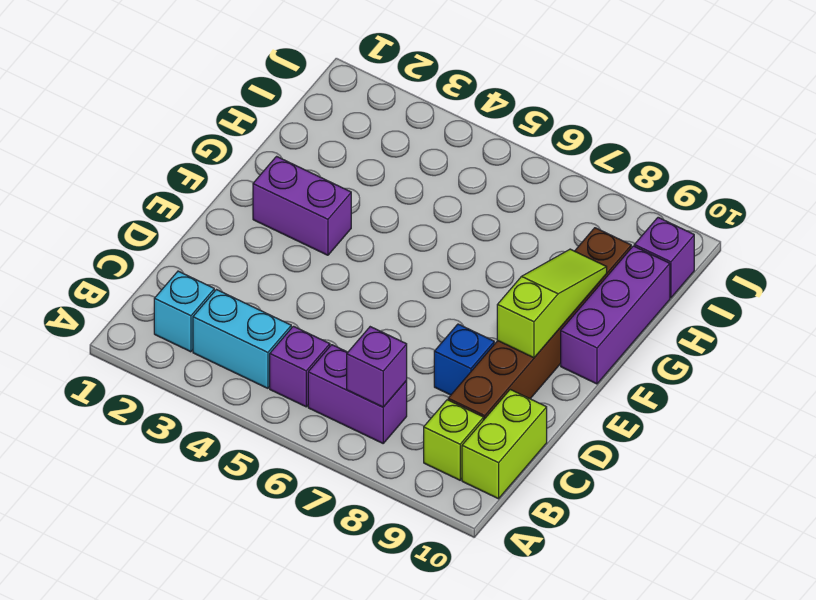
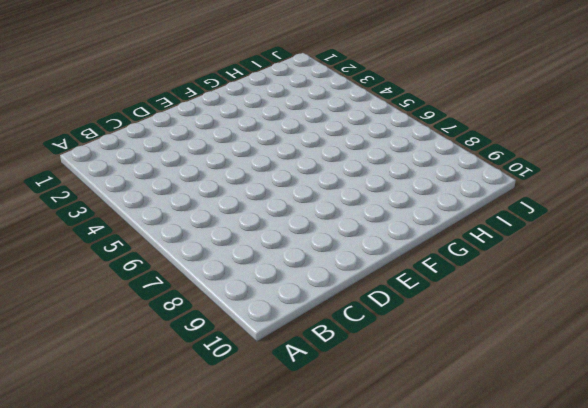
none -> cyan brick B2 level 1
none -> cyan brick B3:B4 level 1
none -> purple brick B5 level 1

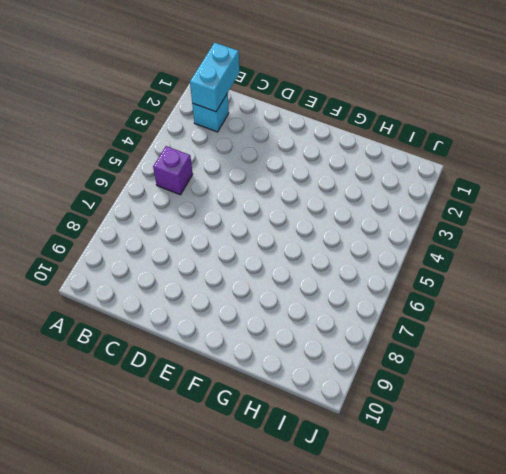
cyan brick B1:B2 level 2 -> cyan brick B3:B4 level 1
none -> purple brick B6:B7 level 1
none -> lime brick B9 level 1
none -> lime brick B10:C10 level 1

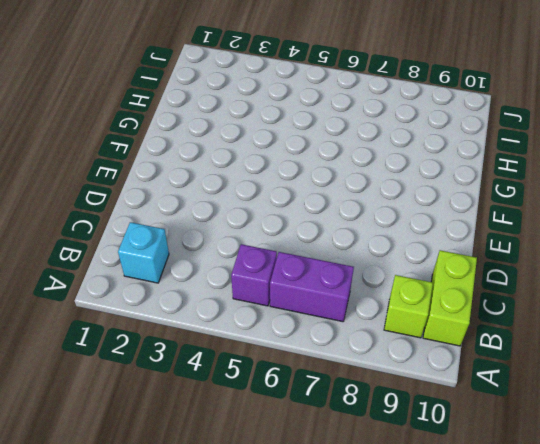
none -> cyan brick B3:B4 level 1
none -> brown brick C9:H9 level 1
none -> blue brick D8 level 1

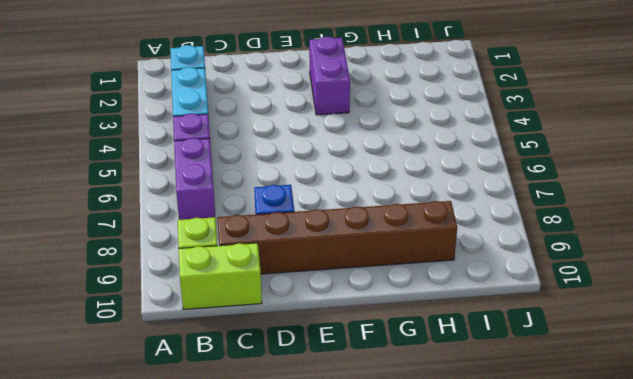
none -> purple brick F10:H10 level 1
none -> purple brick I10 level 1
none -> purple brick B7 level 2

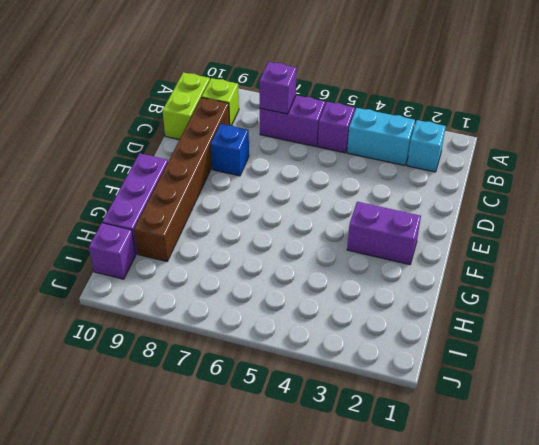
none -> lime slope E9:G9 level 2 top E

